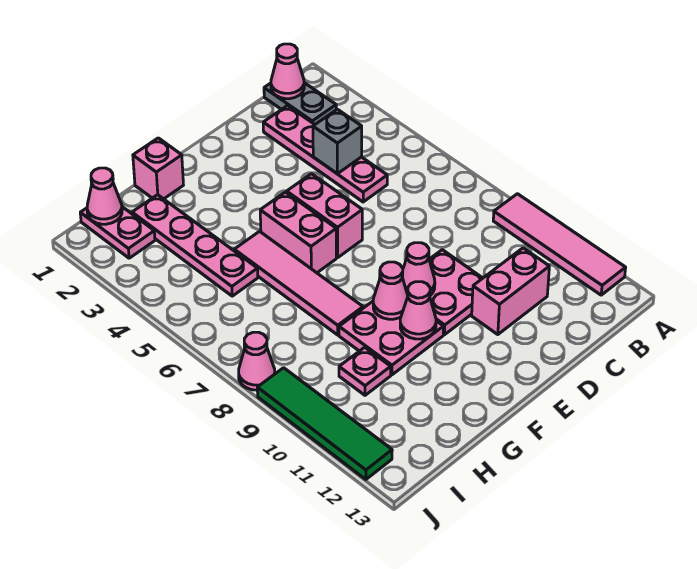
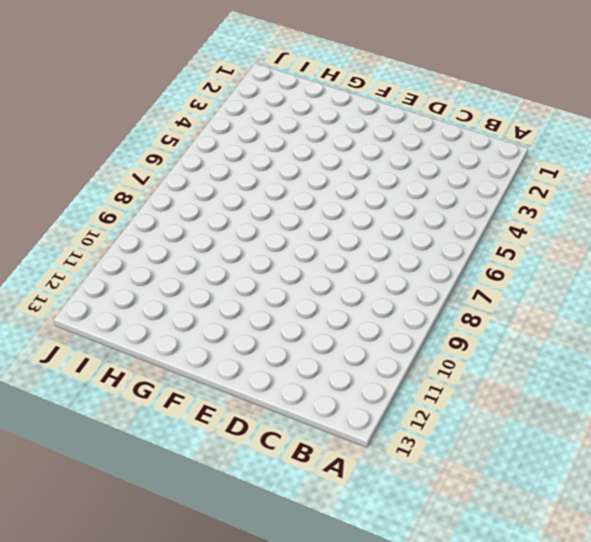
none -> pink tile A9:A12 level 1
none -> grey plate B1:B2 level 1
none -> pink plate C2:C5 level 1

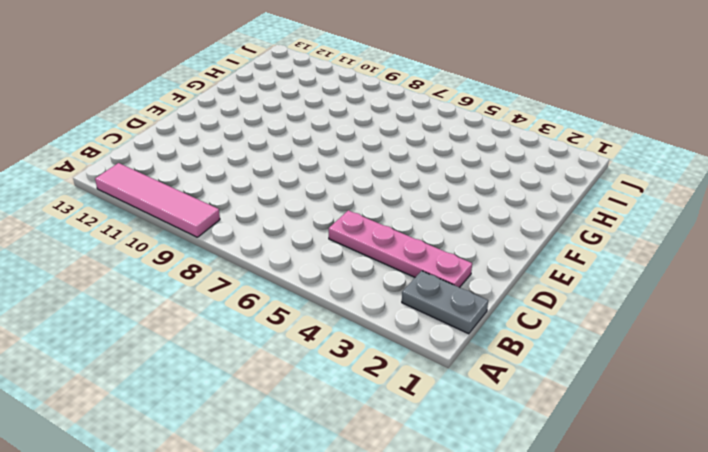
none -> pink brick C11:D11 level 1
none -> pink plate D9:E10 level 1
none -> pink brick E5:E6 level 1

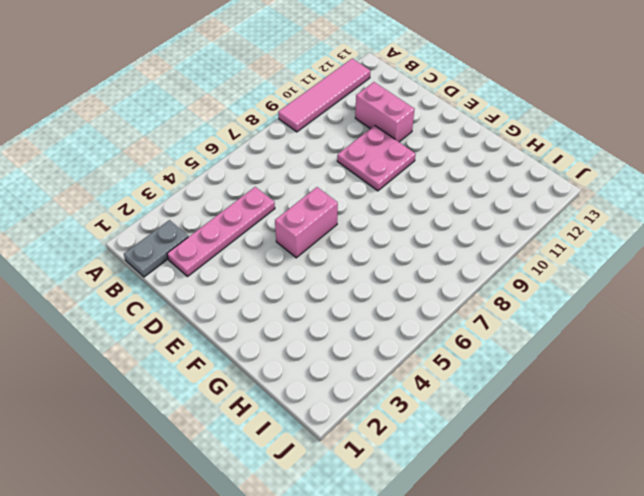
none -> pink brick F5:F6 level 1
none -> pink plate F9:G10 level 1
none -> pink brick G1 level 1

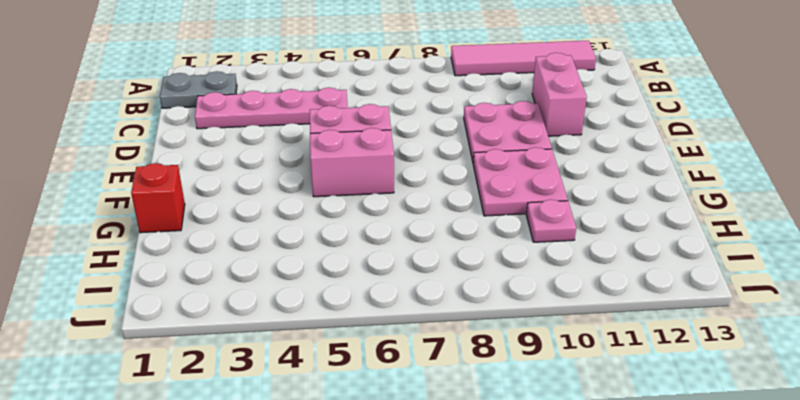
red brick G1 level 1 -> pink brick G1 level 1
none -> pink tile G5:G8 level 1
none -> pink plate H2:H5 level 1
none -> pink plate I1:I2 level 1

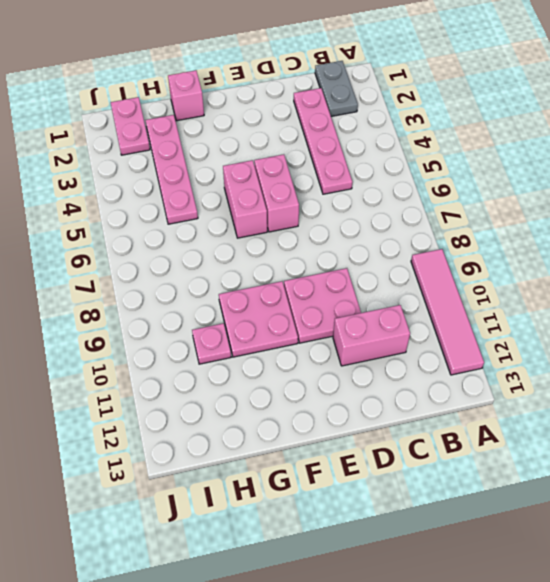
none -> pink tile G5:G8 level 1
none -> pink cone J8 level 1
none -> green tile J9:J12 level 1

